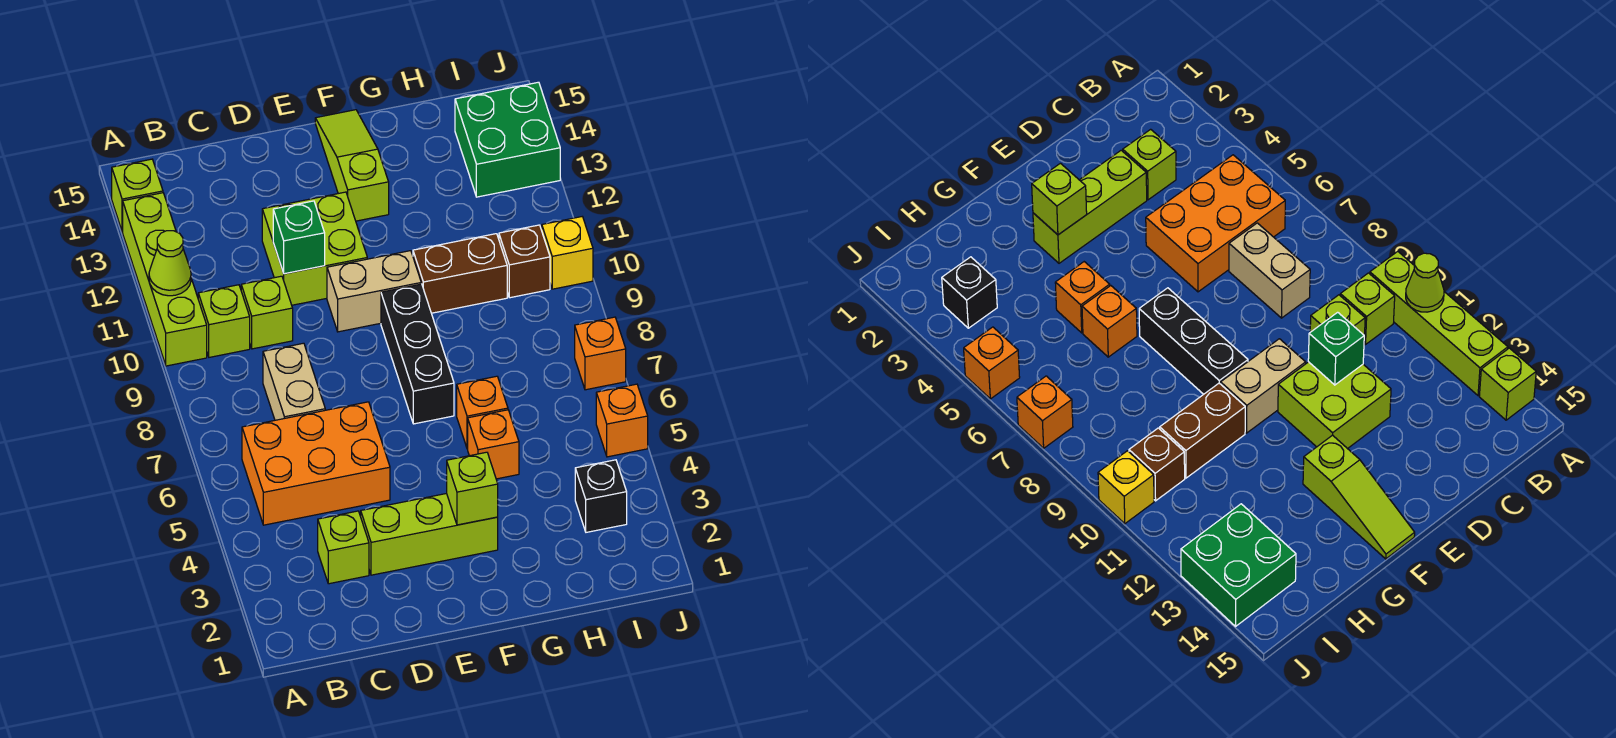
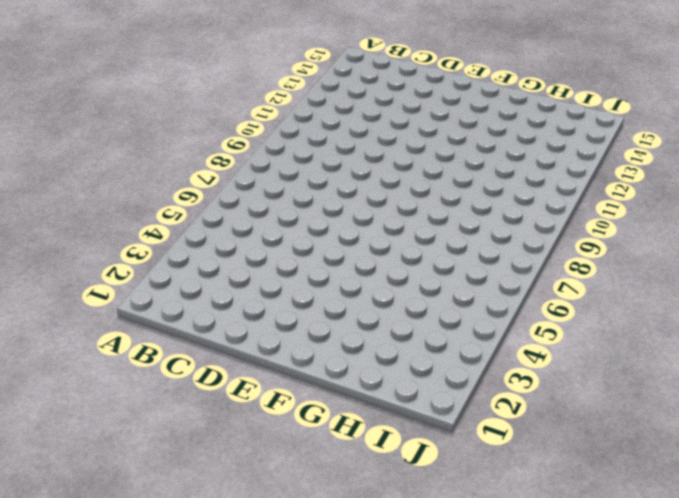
none -> lime brick A10:A13 level 1
none -> lime brick A14 level 1
none -> orange brick B5:D6 level 1

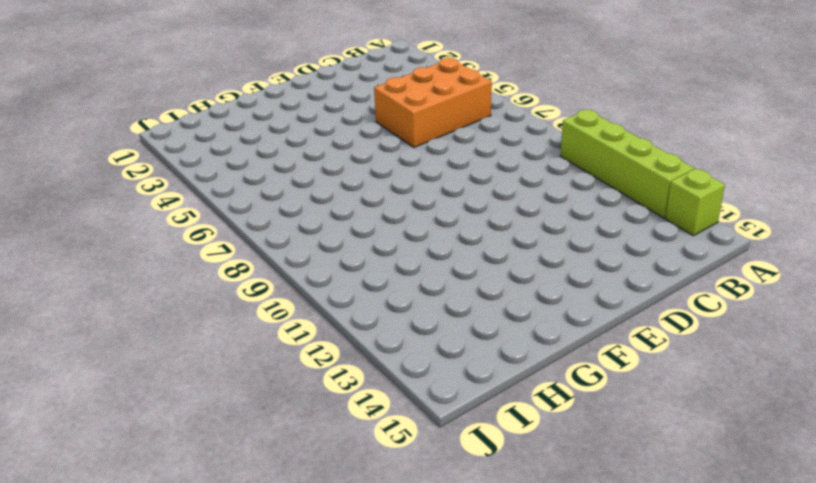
none -> lime brick B10 level 1
none -> lime brick C3 level 1
none -> tan brick C7:C8 level 1

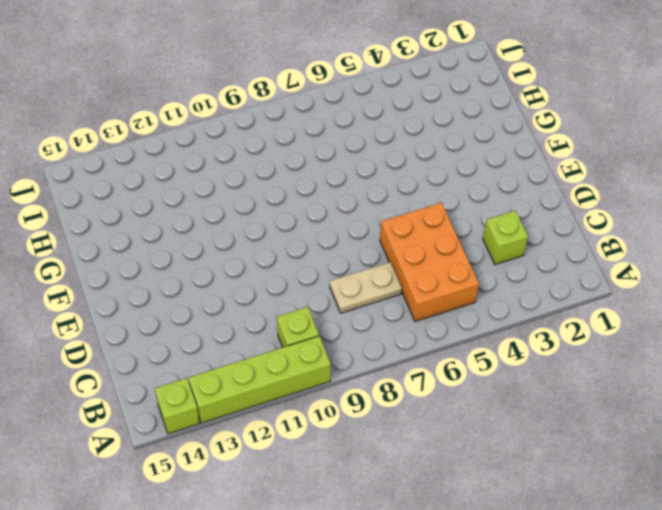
tan plate C7:C8 level 1 -> tan brick C7:C8 level 1
none -> lime brick C10 level 1
none -> lime brick D3:F3 level 1
none -> lime brick D11:E12 level 1

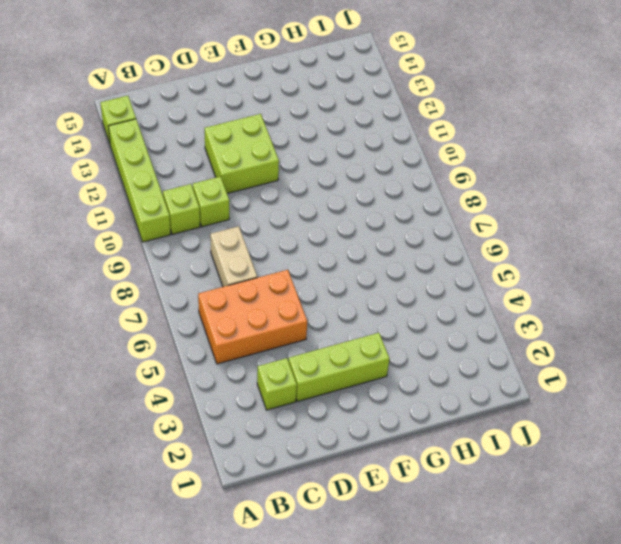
none -> tan brick E10:F10 level 1
none -> black brick F7:F9 level 1
none -> lime slope F13:F15 level 1 top 13

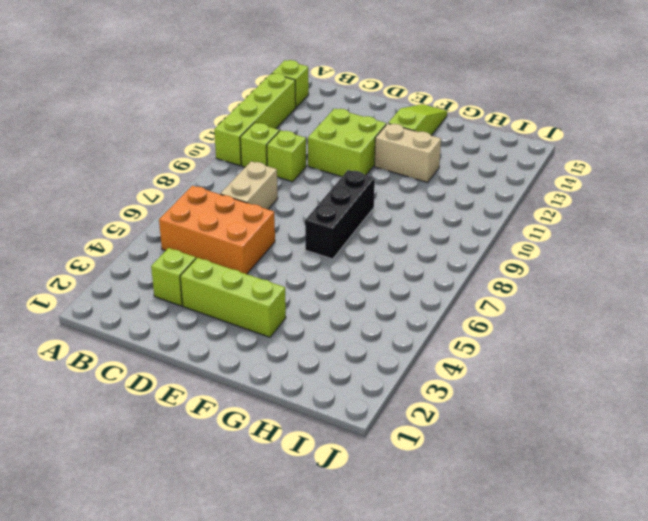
tan brick F12:G12 level 1 -> tan brick E10:F10 level 1
none -> orange brick G5 level 1
none -> orange brick G6 level 1
none -> brown brick G10:H10 level 1

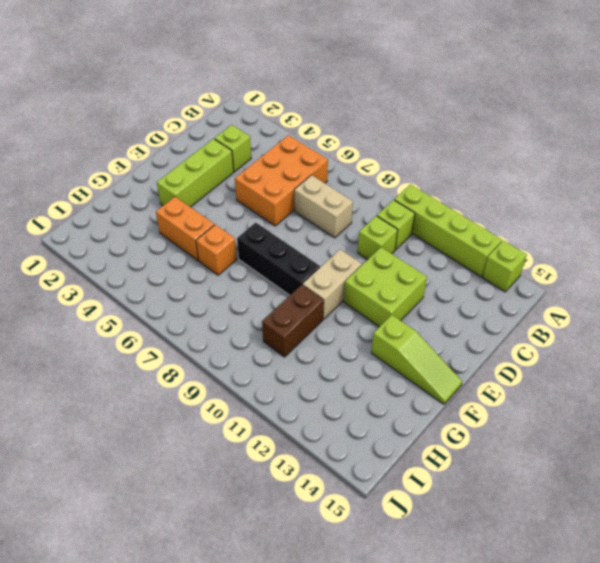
orange brick G4:G5 level 1 -> orange brick G5 level 1
none -> black brick I3 level 1
none -> brown brick I10 level 1
none -> green brick I13:J14 level 1

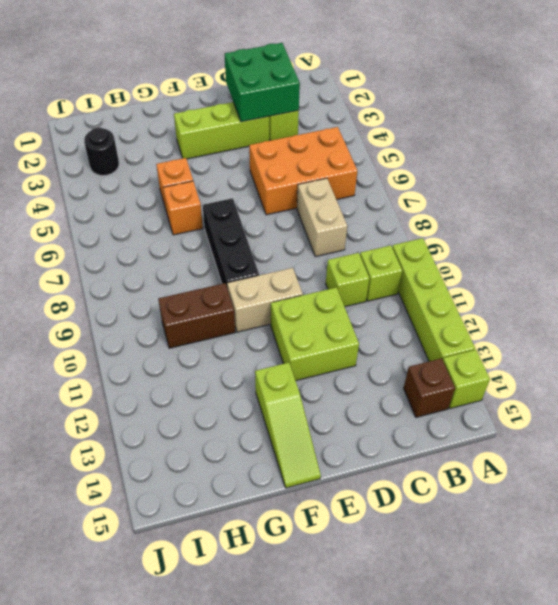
brown brick B14 level 1 -> brown brick I10 level 1
green brick C2:D3 level 2 -> green brick I13:J14 level 1
black round brick I3 level 1 -> black brick I3 level 1
none -> orange brick J5 level 1
none -> orange brick J7 level 1
none -> yellow brick J10 level 1

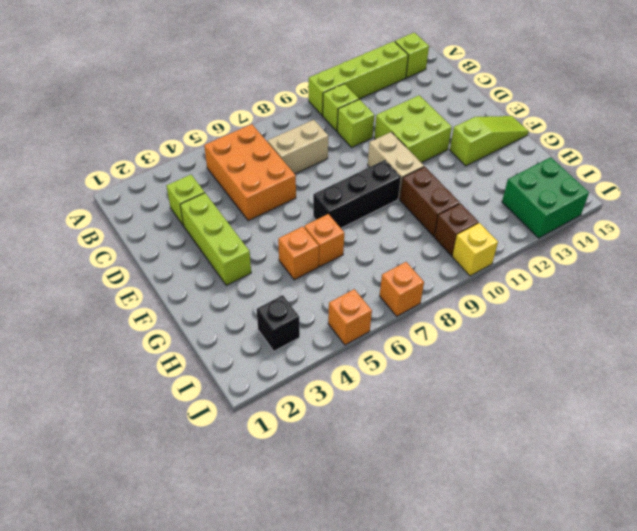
none -> lime cone A11 level 2
none -> green brick D11 level 2
none -> lime brick F3 level 2

